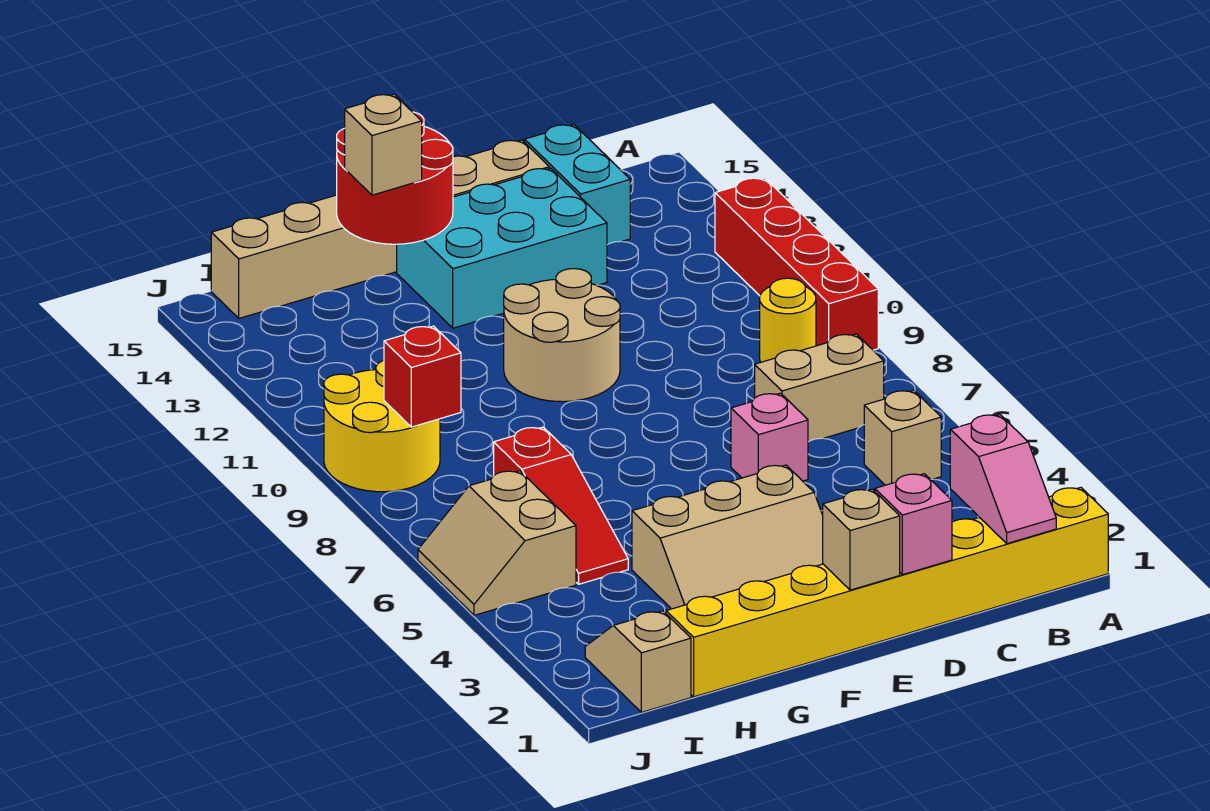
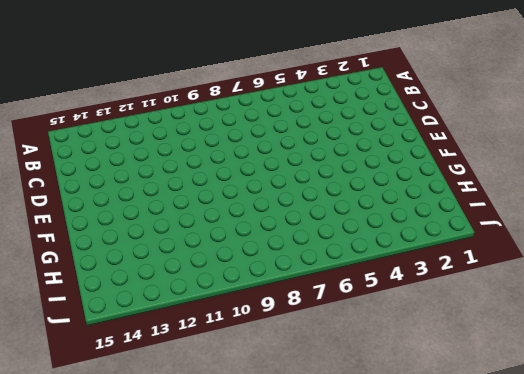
none -> yellow brick A1:H1 level 1
none -> red brick A9:A12 level 1
none -> tan brick B5 level 1

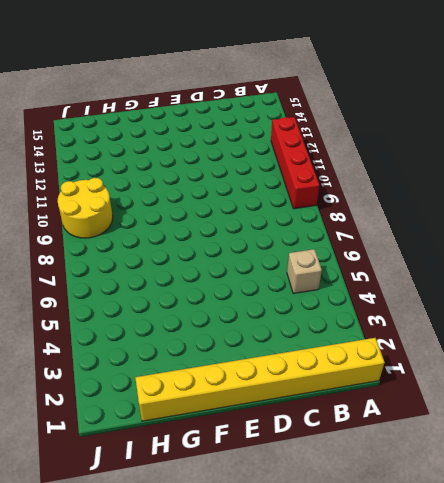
none -> tan brick B7:C7 level 1
none -> yellow round brick B9 level 1
none -> cyan brick C14:C15 level 1

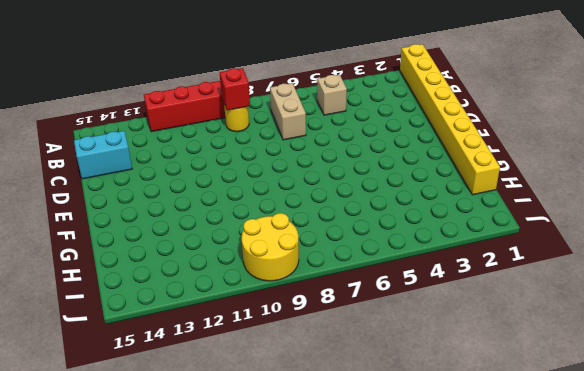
red brick B9 level 2 -> red brick I9 level 2
none -> pink brick D6 level 1
none -> cyan brick D13:F14 level 1
none -> tan brick D15:I15 level 1

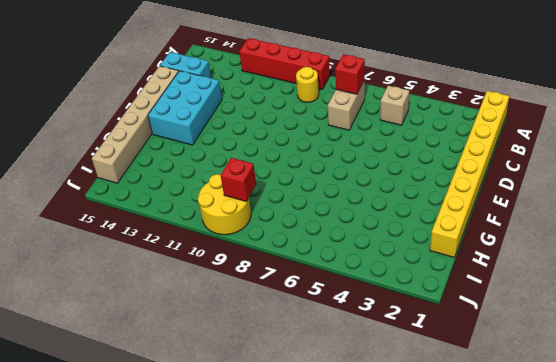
red brick B7 level 2 -> none
none -> pink brick D6 level 1
none -> tan slope E3:G4 level 1 top 4
none -> tan round brick E10:F11 level 1

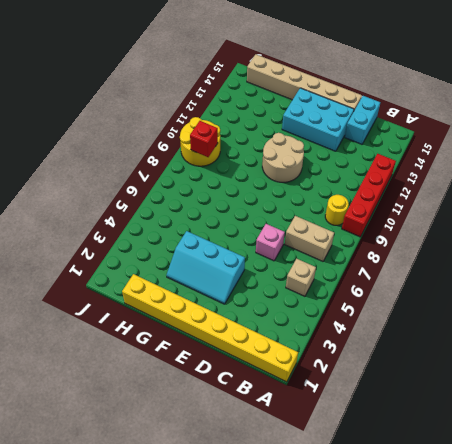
cyan slope E3:G4 level 1 top 4 -> tan slope E3:G4 level 1 top 4
none -> red slope H5:H7 level 1 top 7
none -> tan slope I1:I2 level 1 top 1
none -> tan slope I5:J6 level 1 top I

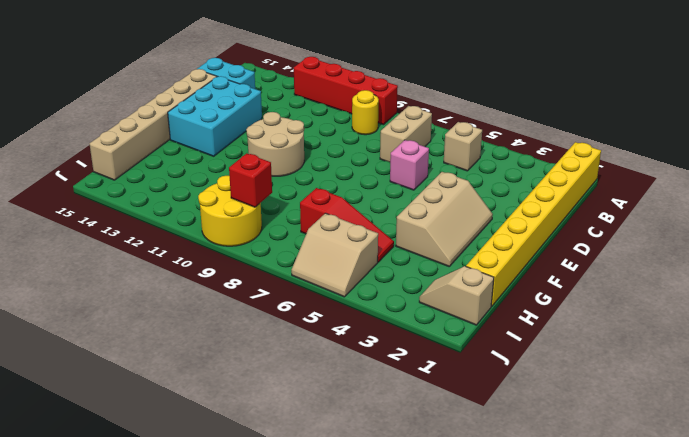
none -> pink slope B1:B2 level 2 top 2
none -> pink brick D1 level 2
none -> tan brick E1 level 2

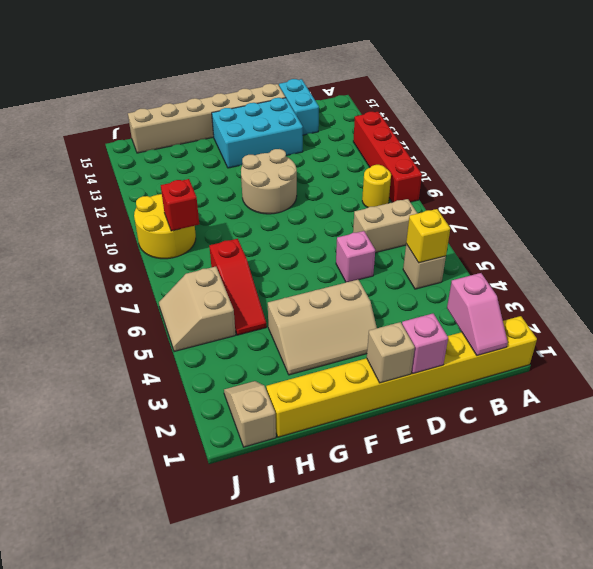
yellow brick B5 level 2 -> none
none -> red round brick F14:G15 level 2
none -> tan brick G14 level 3

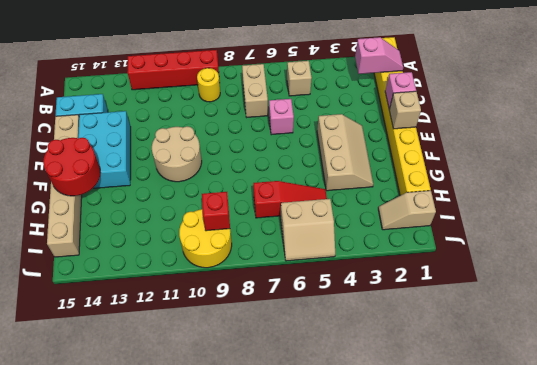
none -> tan brick G14 level 3

